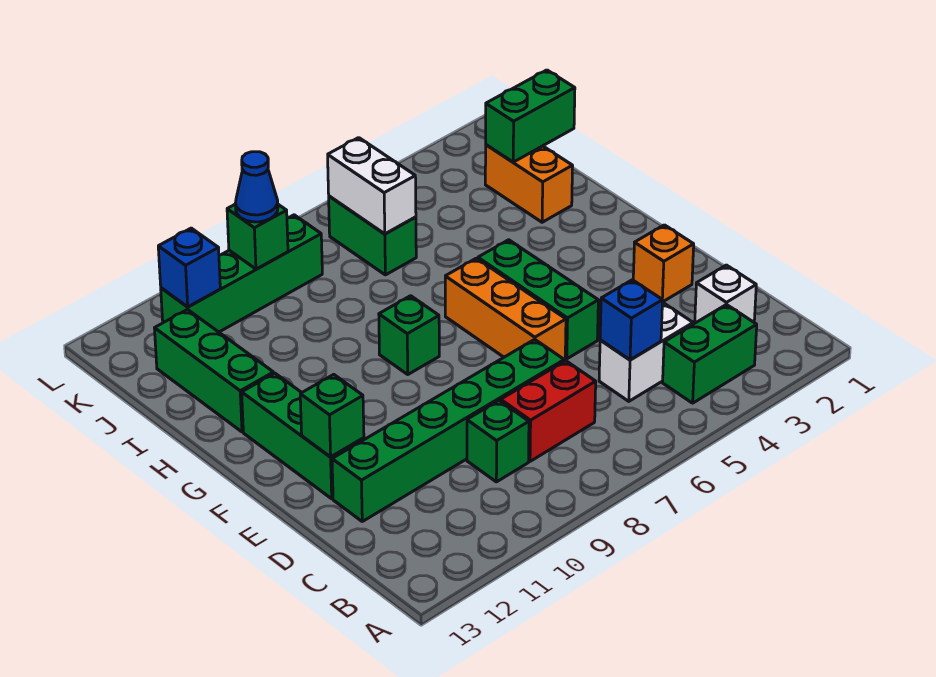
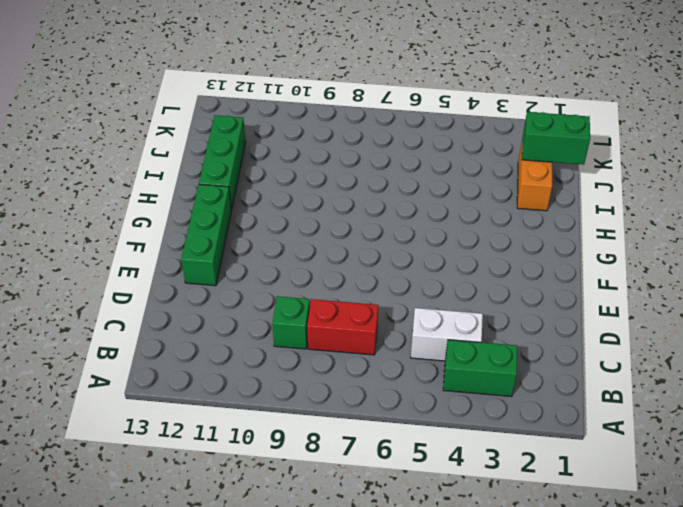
none -> white brick C2 level 1
none -> green brick D7:D12 level 1
none -> orange brick E2 level 1

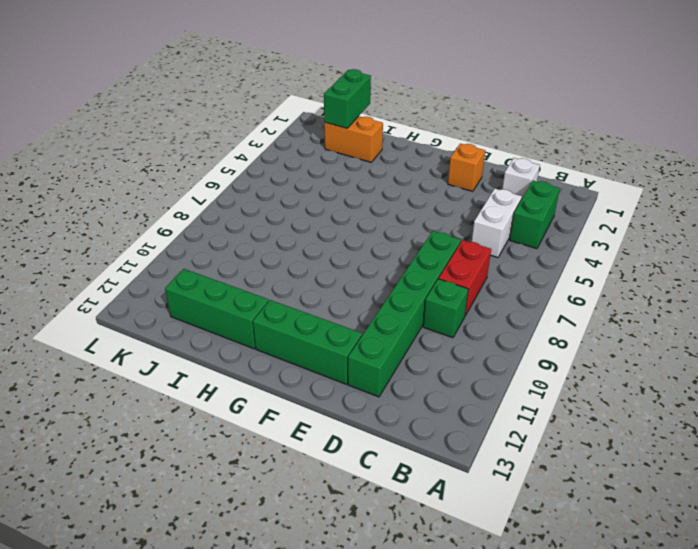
none -> green brick E5:G5 level 1
none -> orange brick E6:G6 level 1
none -> green brick G8 level 1

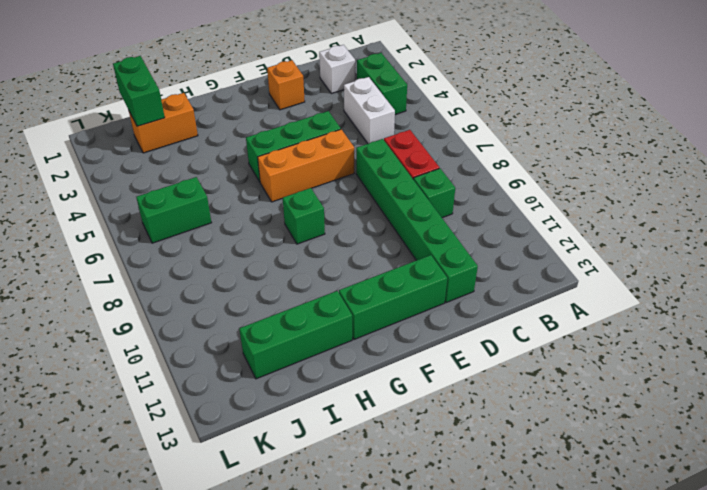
none -> green brick K8:K11 level 1
none -> blue brick C5 level 2
none -> green brick E12 level 2

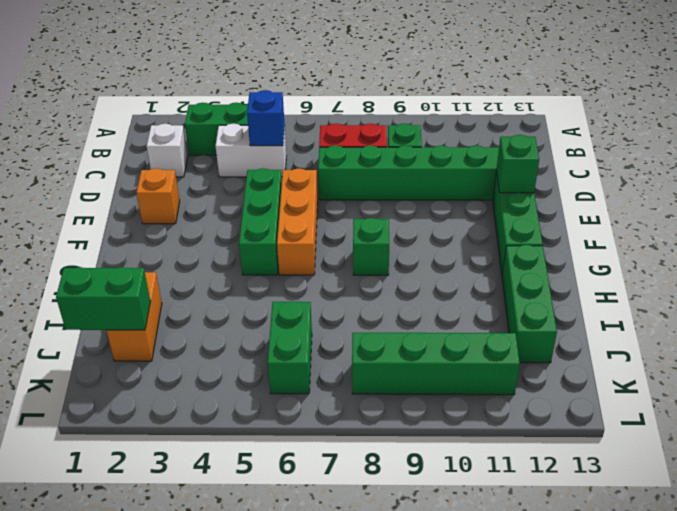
none -> white brick J6:K6 level 2
none -> green brick K9 level 2
none -> blue brick K11 level 2

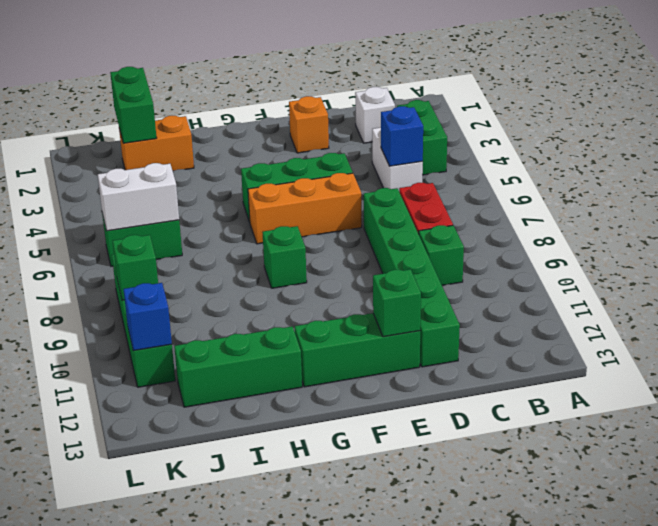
none -> blue cone K9 level 3

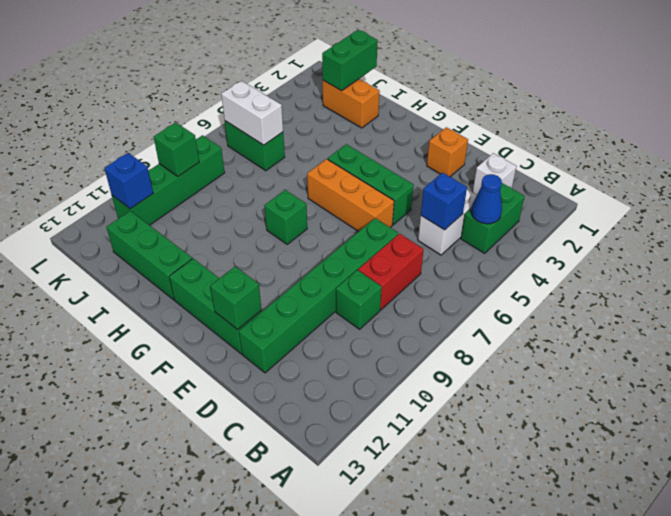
blue cone B4 level 2 -> blue cone K9 level 3

